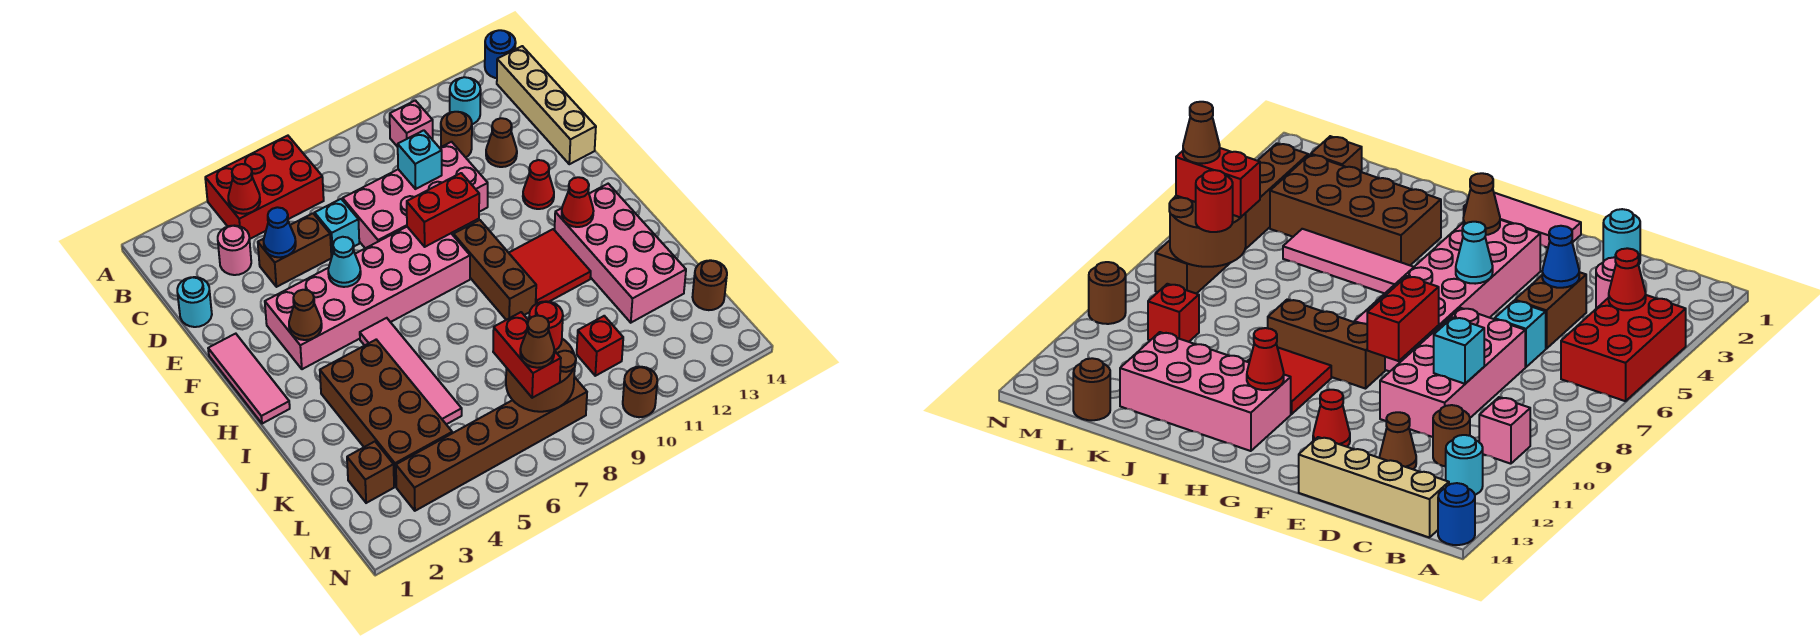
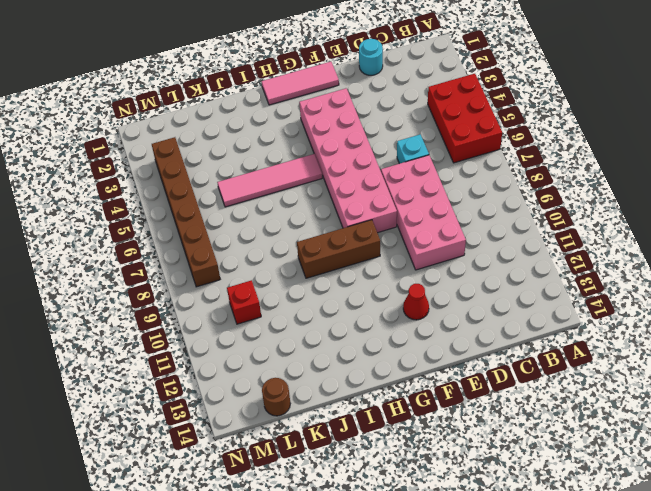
none -> blue round brick A14 level 1
none -> pink brick B10 level 1
none -> cyan round brick B12 level 1
none -> tan brick B14:E14 level 1

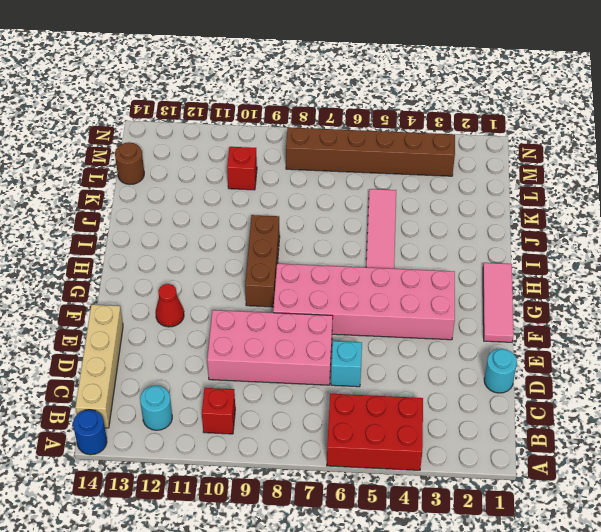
red brick B10 level 1 -> pink brick B10 level 1
none -> pink round brick C3 level 1
none -> brown round brick C11 level 1
none -> brown brick D4:D5 level 1
none -> brown cone D12 level 1

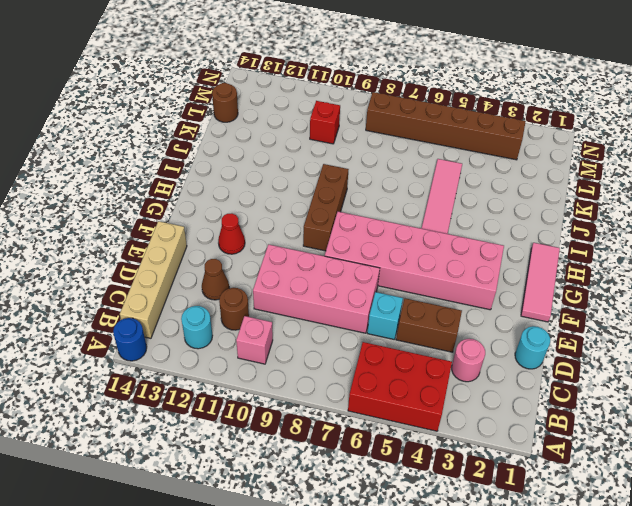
none -> red tile H10:I11 level 1
none -> pink brick H12:K13 level 1
none -> brown brick I3:L4 level 1
none -> brown brick L2 level 1

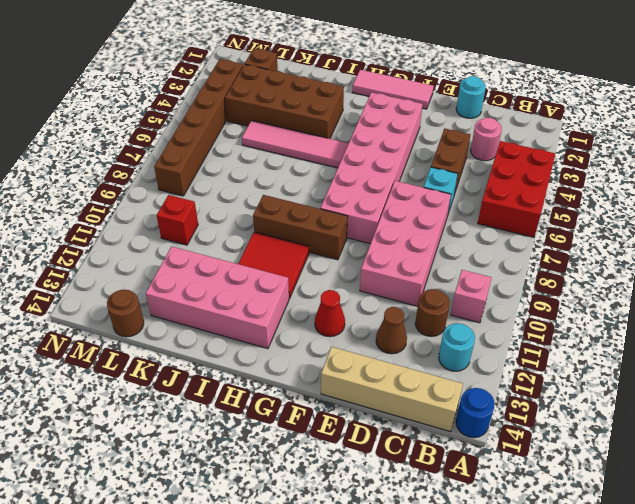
none -> brown round brick N10 level 1
none -> red cone B4 level 2
none -> blue cone D4 level 2
none -> cyan brick D9 level 2

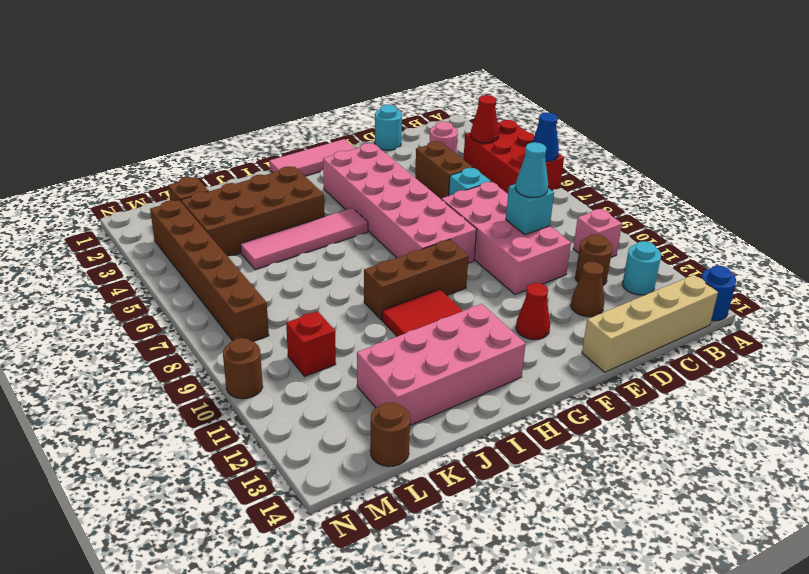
blue cone A6 level 2 -> blue cone D4 level 2
cyan cone D9 level 3 -> cyan cone F5 level 2
none -> red brick F8:F9 level 2
none -> brown cone G3 level 2
none -> red cone H12 level 2
none -> brown round brick L7:M8 level 2

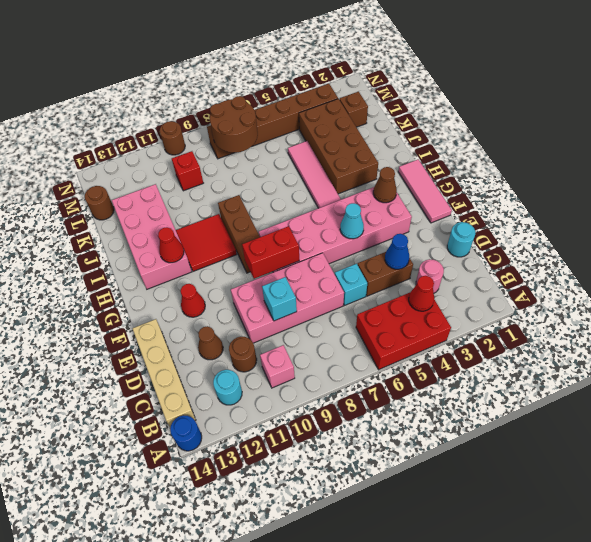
none -> red brick L7:M7 level 3
none -> red round brick L8 level 3
none -> brown cone M7 level 4

